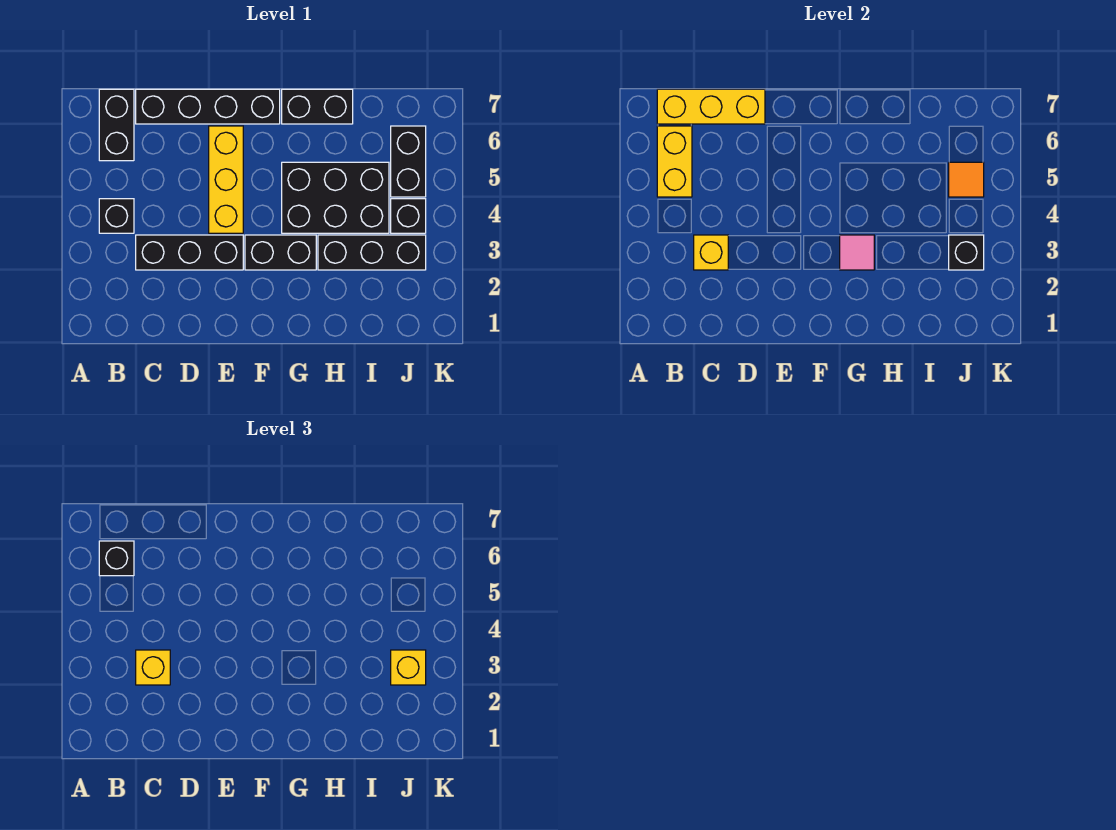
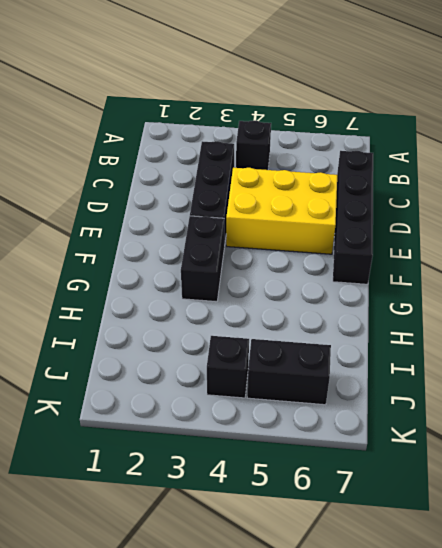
yellow brick D4:E6 level 1 -> yellow brick E4:E6 level 1
none -> black brick B6:B7 level 1
none -> black brick G4:I5 level 1
none -> black brick G7:H7 level 1

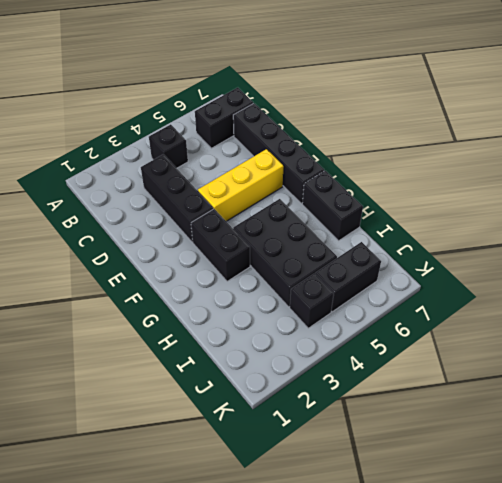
none -> black brick H3:J3 level 1
none -> yellow brick B5:B6 level 2
none -> yellow brick B7:D7 level 2

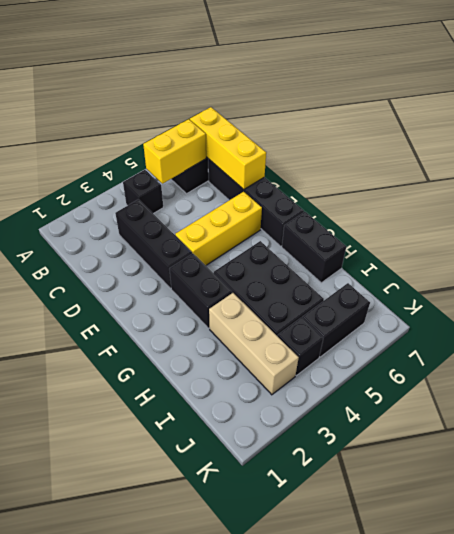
tan brick H3:J3 level 1 -> black brick H3:J3 level 1
none -> yellow brick C3 level 2
none -> pink tile G3 level 2
none -> black brick J3 level 2

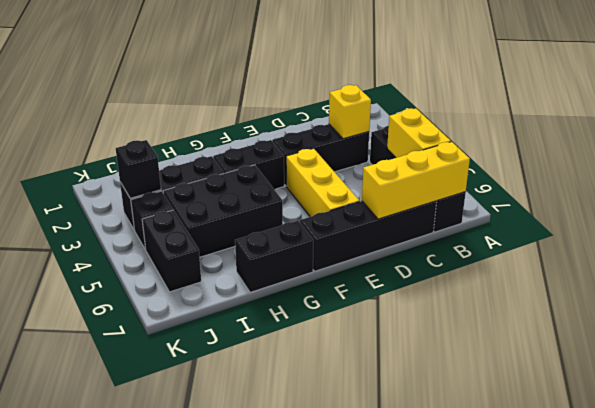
none -> pink tile G3 level 2
none -> orange tile J5 level 2
none -> black brick B6 level 3

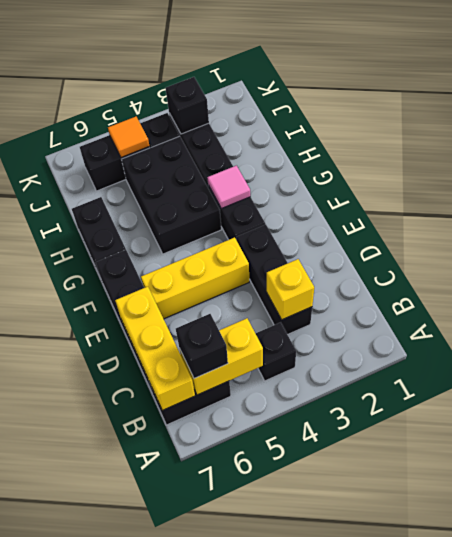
none -> yellow brick C3 level 3
none -> yellow brick J3 level 3

